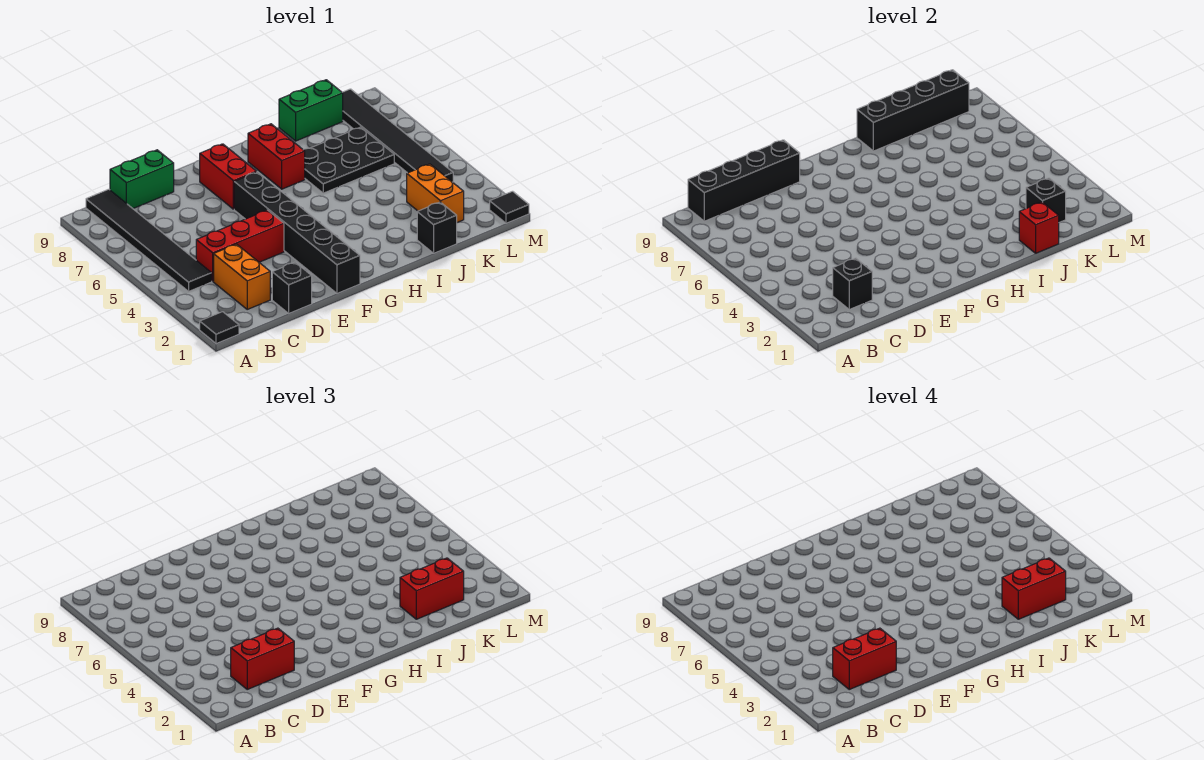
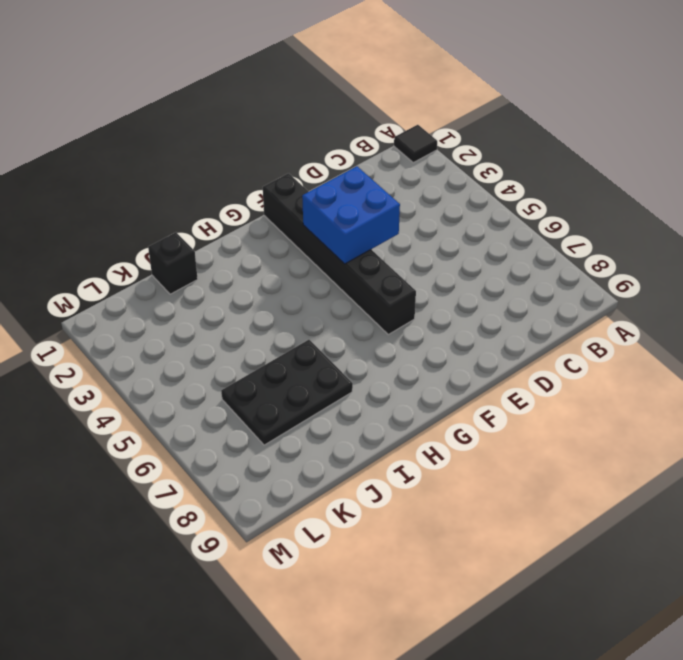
blue brick E3:F4 level 2 -> none
none -> black tile B4:B9 level 1
none -> orange brick C2:C3 level 1
none -> red brick C4:E4 level 1

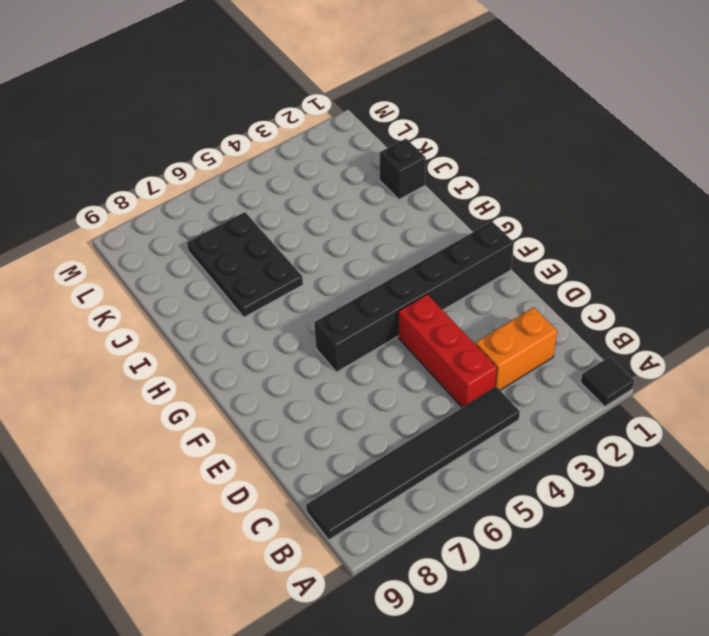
none -> green brick C9:D9 level 1
none -> black brick D1 level 1
none -> red brick F7:F8 level 1

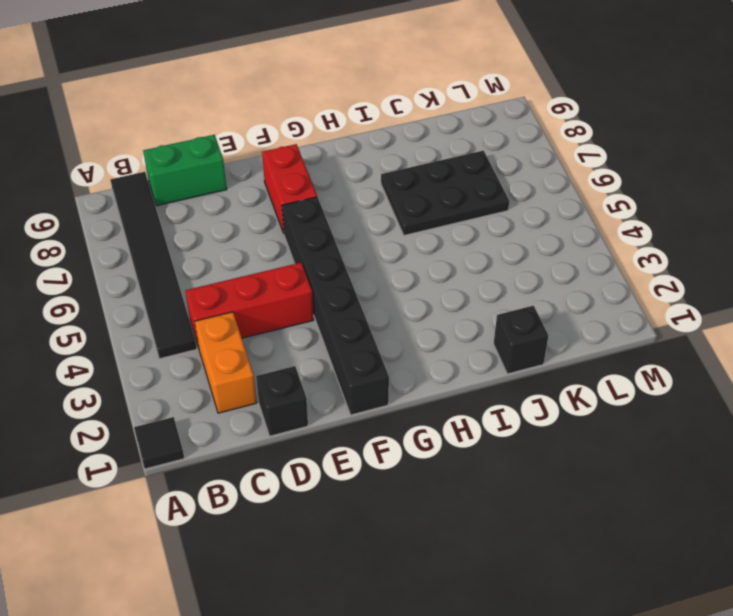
none -> red brick H7:H8 level 1
none -> green brick J9:K9 level 1
none -> orange brick K2:K3 level 1

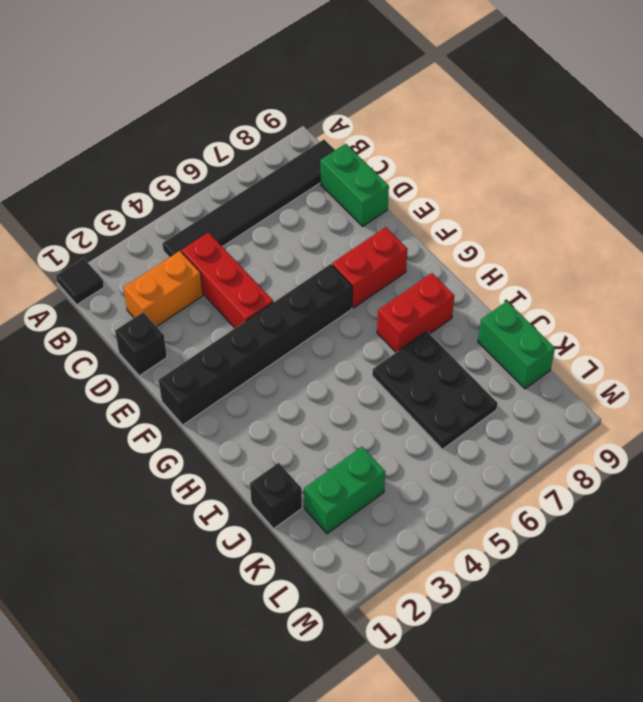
green brick K2:K3 level 1 -> orange brick K2:K3 level 1
none -> black tile L4:L9 level 1
none -> black tile M1 level 1
none -> black brick B9:E9 level 2

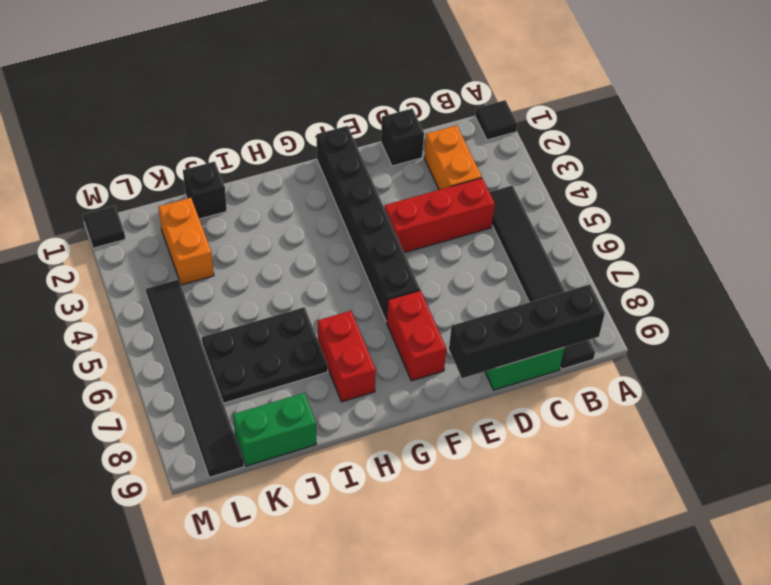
none -> black brick C2 level 2
none -> black brick I9:L9 level 2
none -> red brick J1 level 2

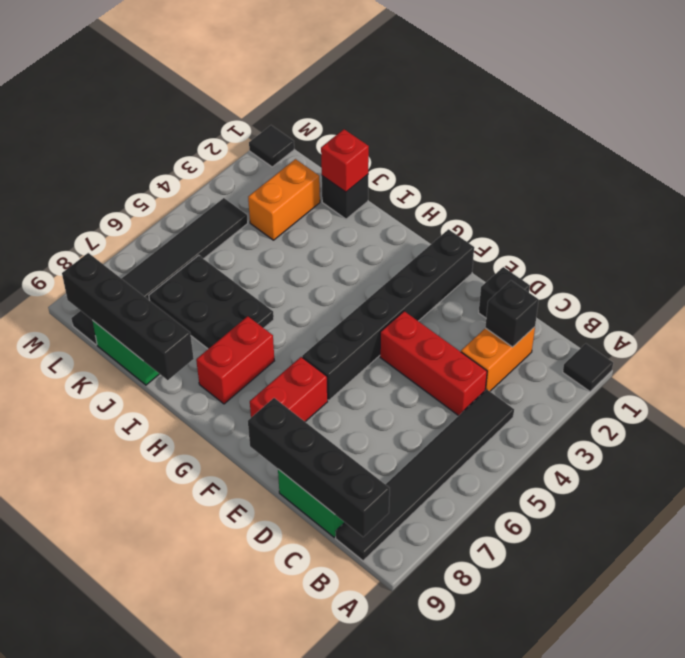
none -> black brick K2 level 2
none -> red brick C2:D2 level 3
none -> red brick J2:K2 level 3

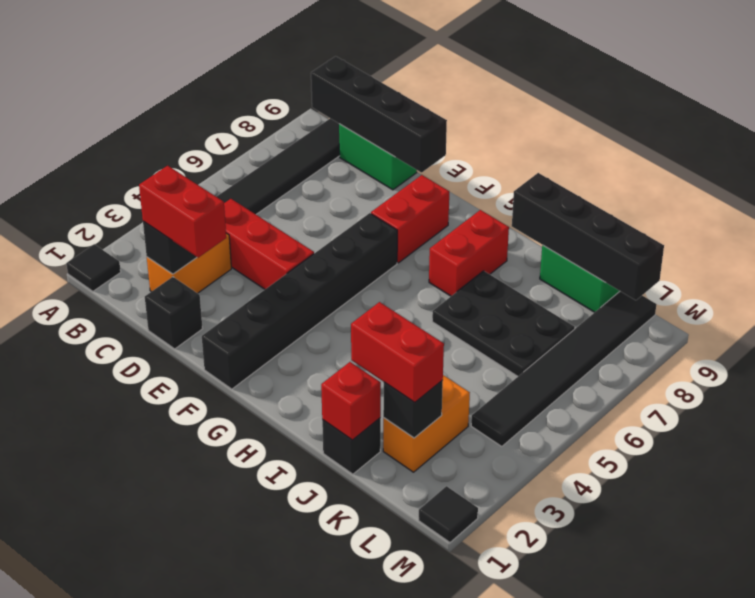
none -> red brick C2:D2 level 4
none -> red brick J2:K2 level 4

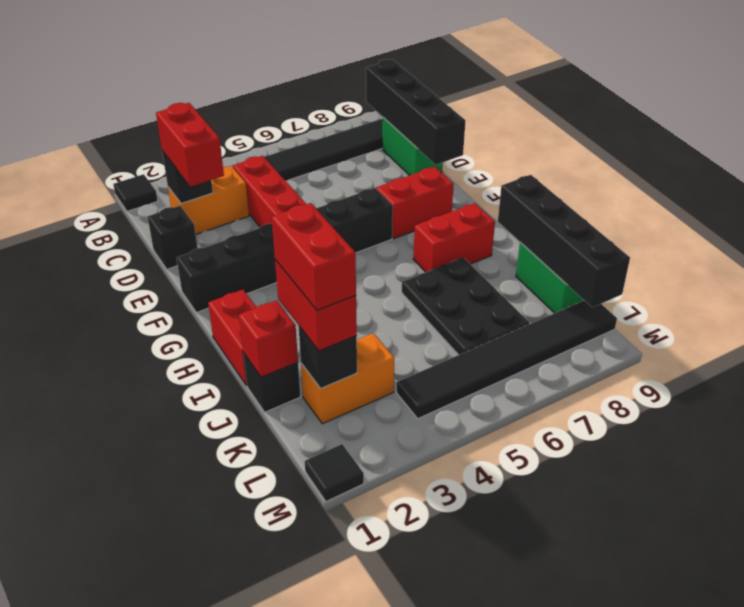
red brick H1:I1 level 1 -> red brick C2:D2 level 4

